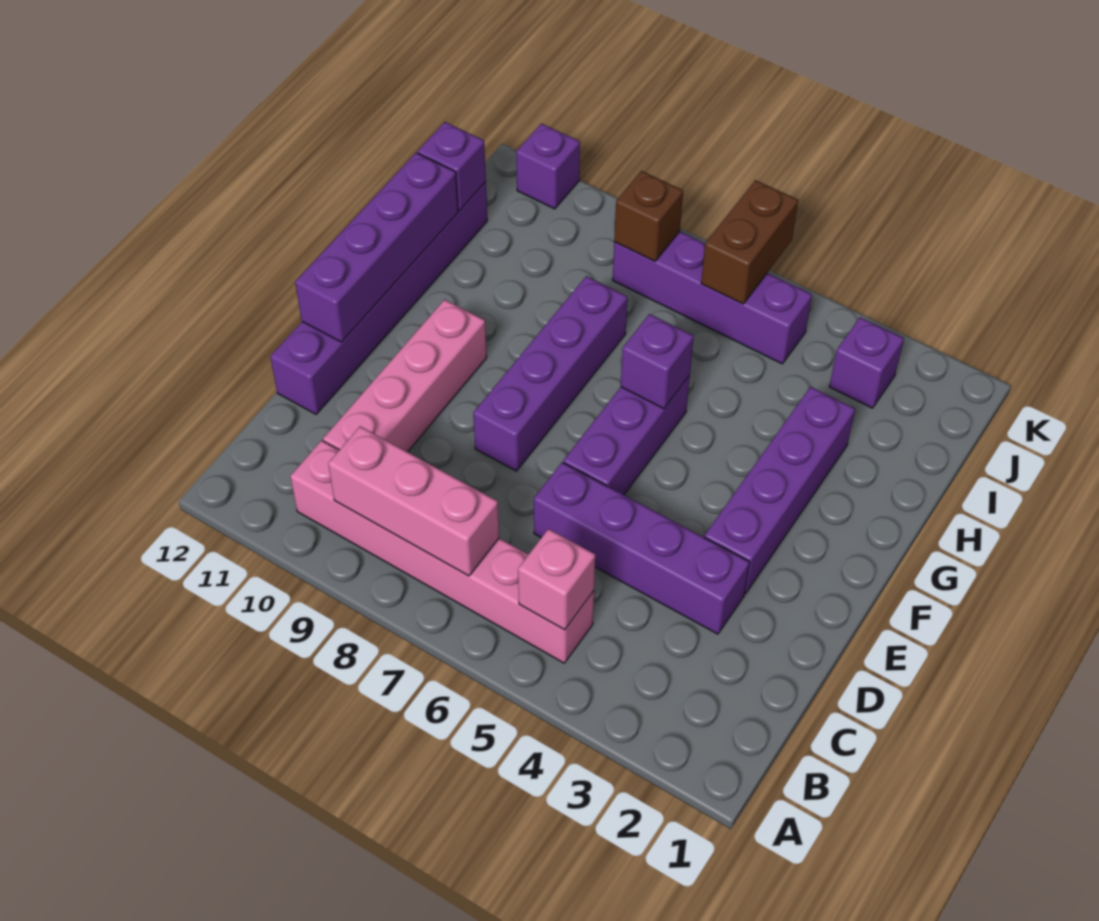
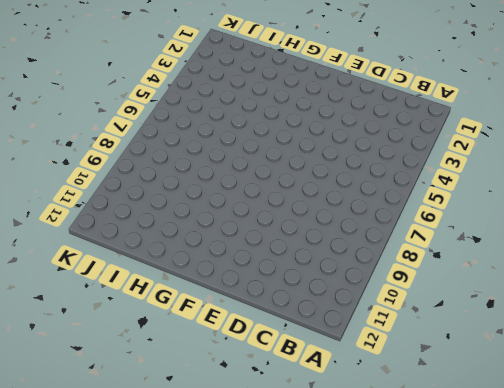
none -> pink brick B5:B10 level 1
none -> pink brick C10:F10 level 1
none -> purple brick D3:D6 level 1

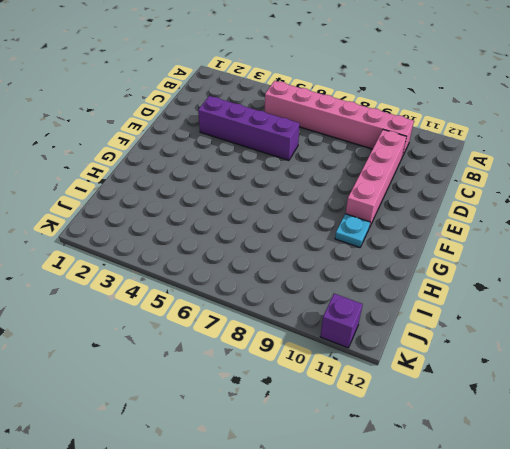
cyan plate G10 level 1 -> none
none -> purple brick D12:I12 level 1
none -> purple brick E3:H3 level 1
none -> purple brick E6:G6 level 1

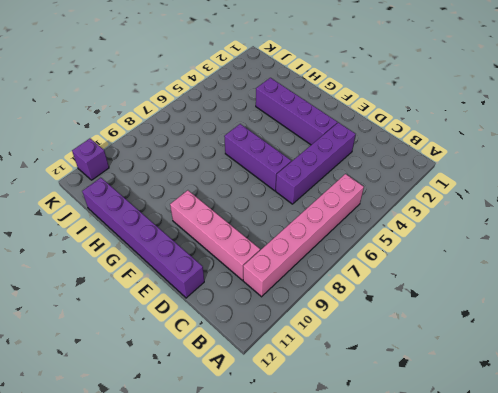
none -> purple brick E8:H8 level 1
none -> purple brick J3 level 1
none -> purple brick J5:J8 level 1

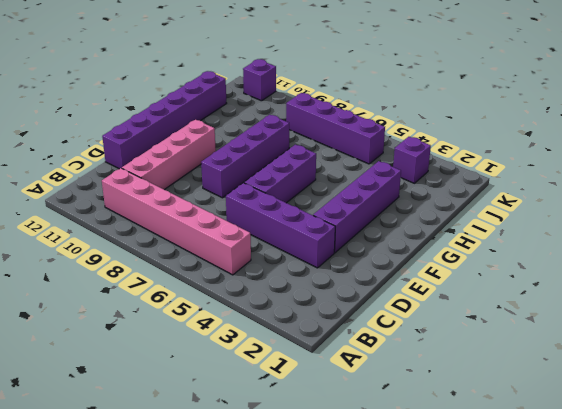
none -> pink brick B5 level 2
none -> pink brick B7:B9 level 2
none -> purple brick E12:H12 level 2

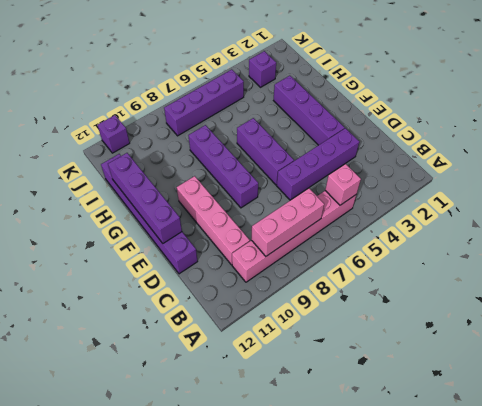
none -> purple brick G6 level 2
none -> purple brick I12 level 2
none -> brown brick J6:K6 level 2

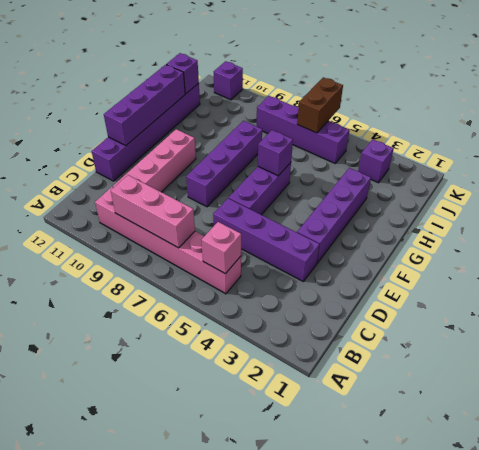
none -> brown brick J8 level 2

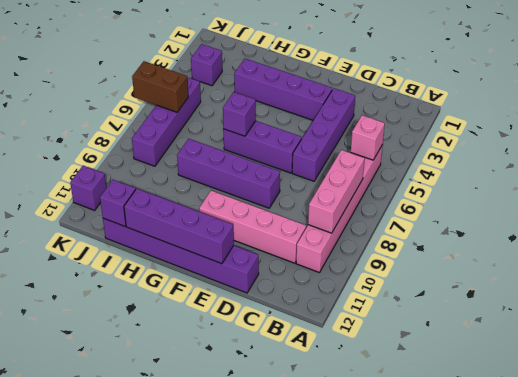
none -> brown brick J8 level 2

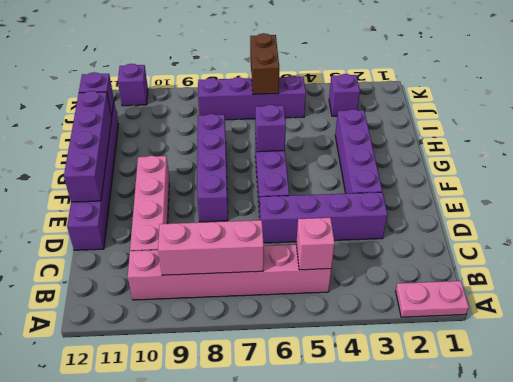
pink plate A1:A2 level 1 -> none
none -> brown brick J8 level 2

